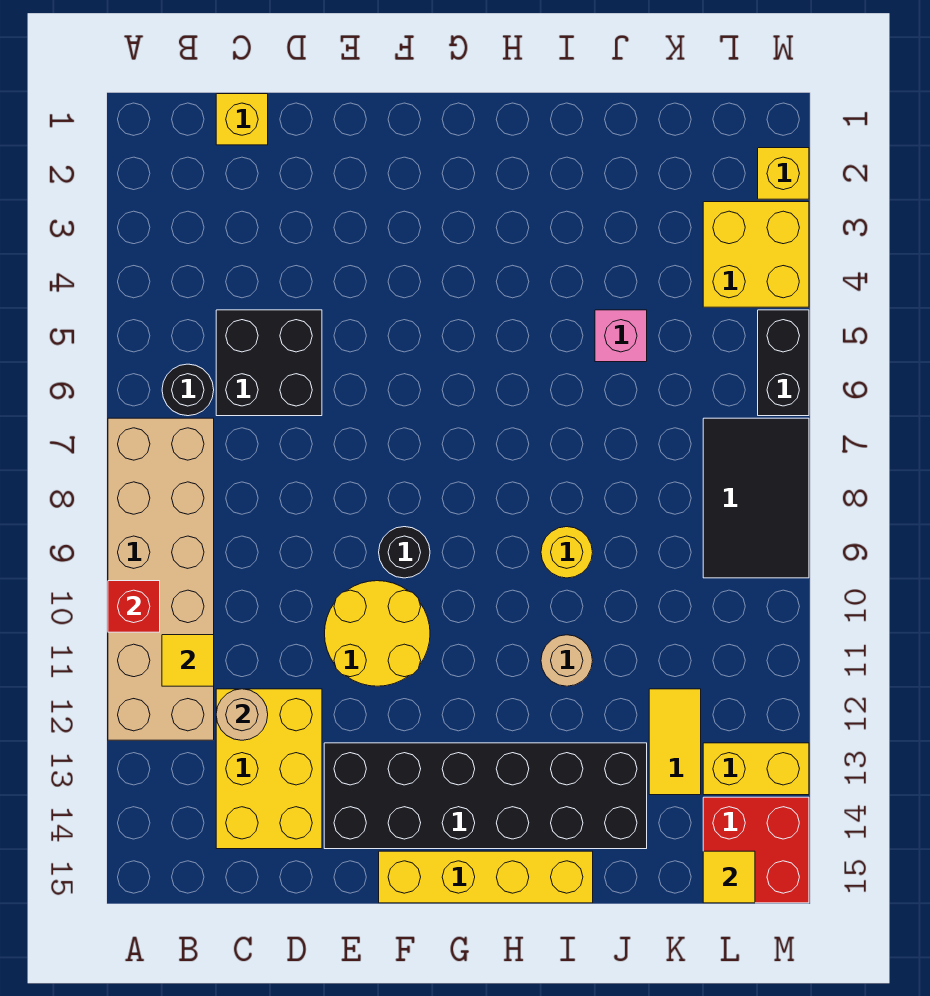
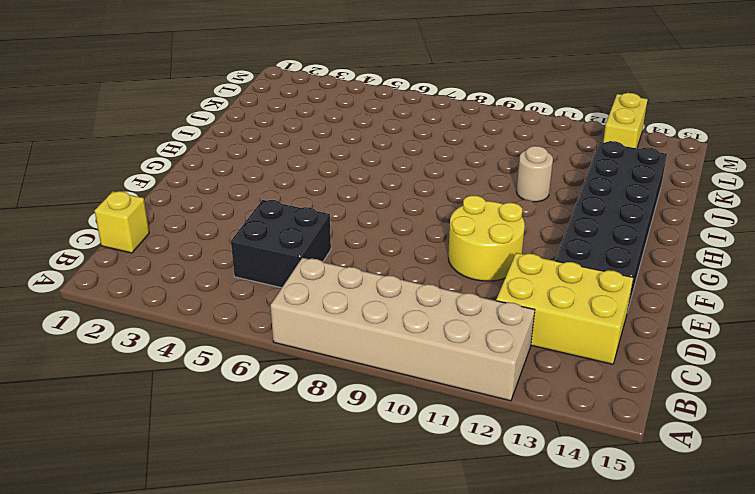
none -> black round brick B6 level 1
none -> black round brick F9 level 1
none -> yellow brick F15:I15 level 1

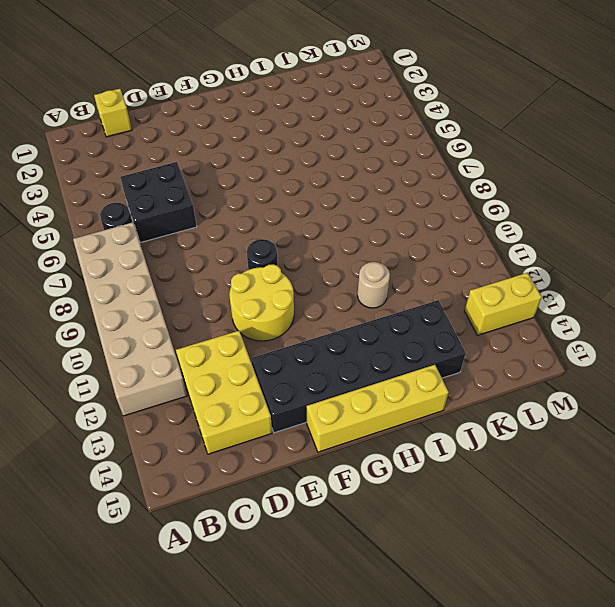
none -> yellow round brick I9 level 1
none -> pink brick J5 level 1
none -> yellow tile K12:K13 level 1

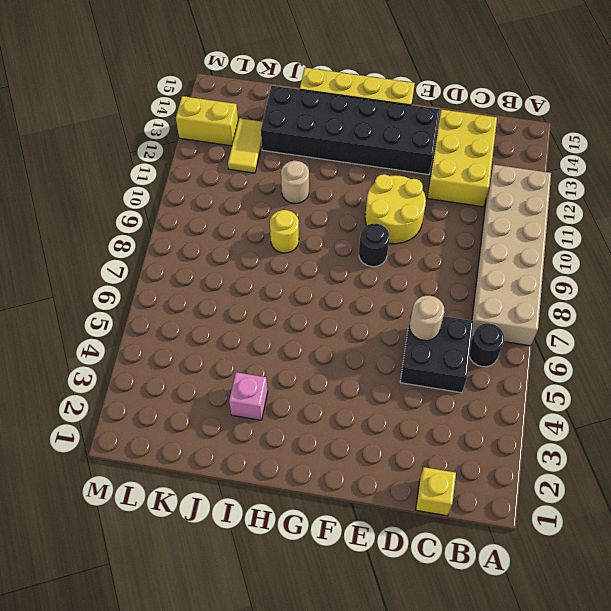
tan round brick D6 level 2 -> tan round brick C12 level 2
pink brick I3 level 1 -> pink brick J5 level 1
none -> yellow brick L3:M4 level 1
none -> black tile L7:M9 level 1
none -> red brick L14:M15 level 1

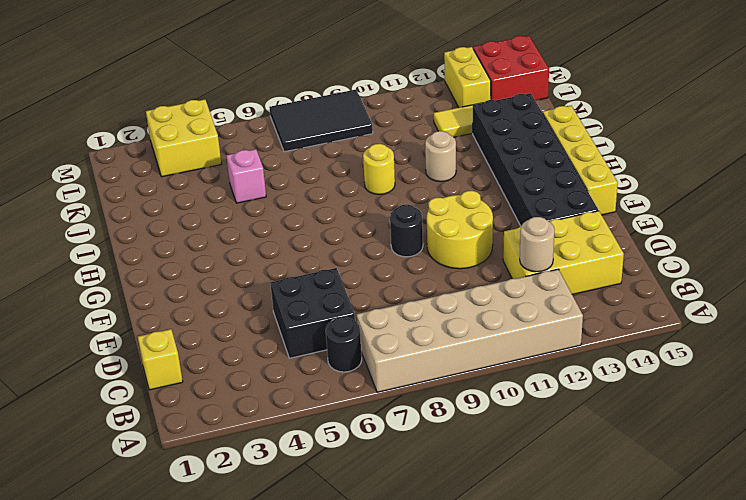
none -> yellow brick M2 level 1
none -> black brick M5:M6 level 1
none -> red brick A10 level 2

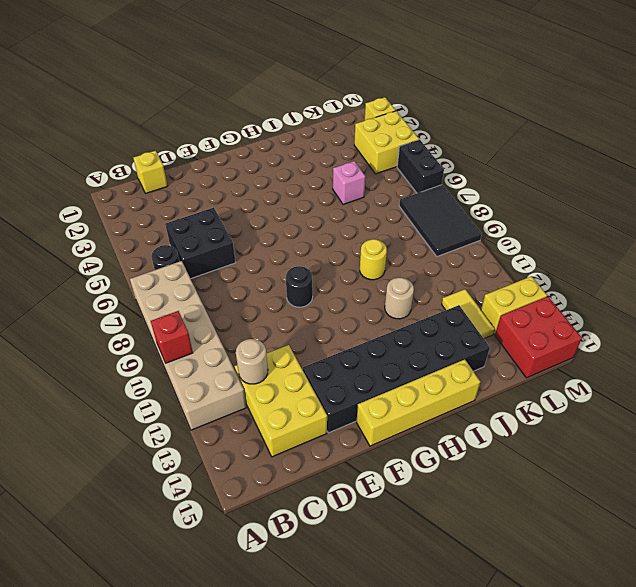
none -> yellow round brick E10:F11 level 1
none -> yellow tile B11 level 2
none -> yellow tile L15 level 2

